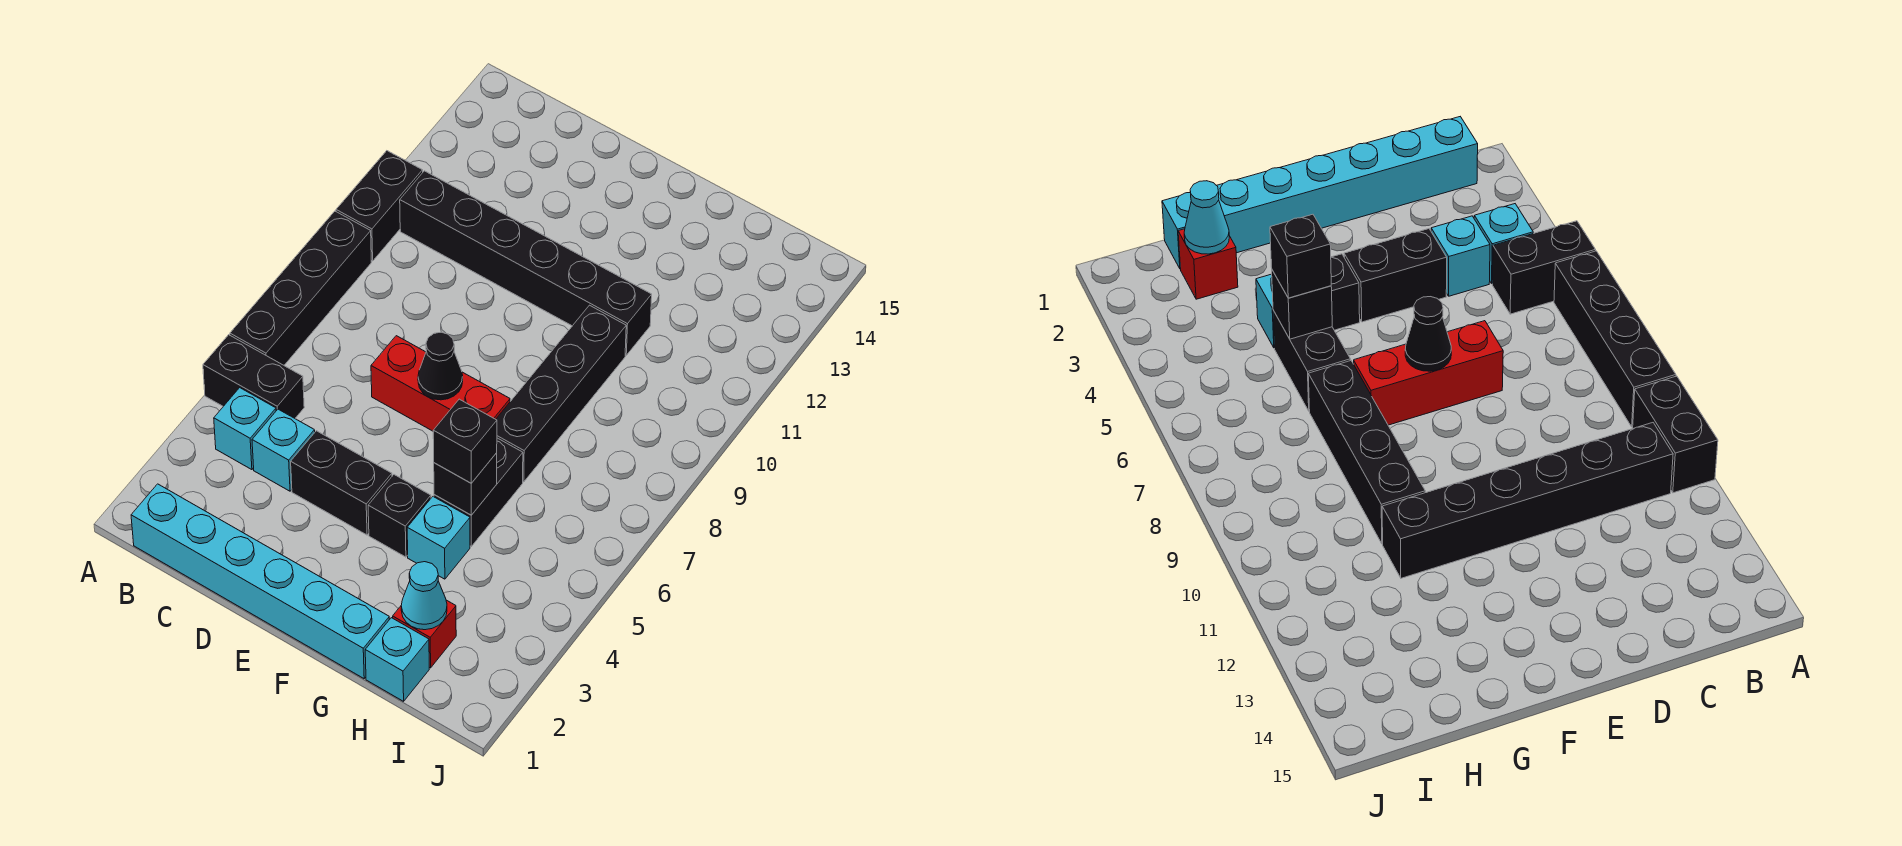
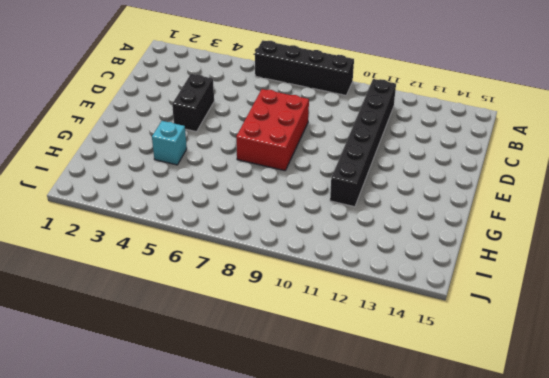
red brick D7:F8 level 1 -> red brick D7:F7 level 1
none -> black brick A5:B5 level 1
none -> black brick A10:A11 level 1
none -> cyan brick B1:G1 level 1

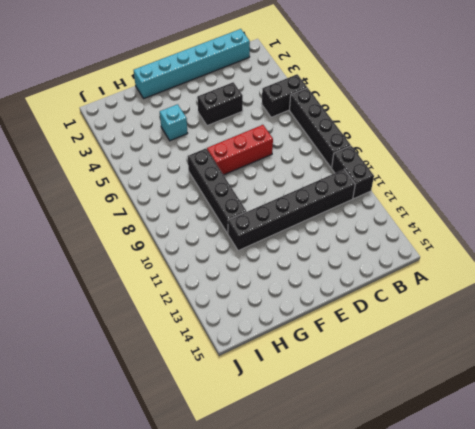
none -> cyan brick B4 level 1
none -> cyan brick C4 level 1
none -> black brick F4 level 1

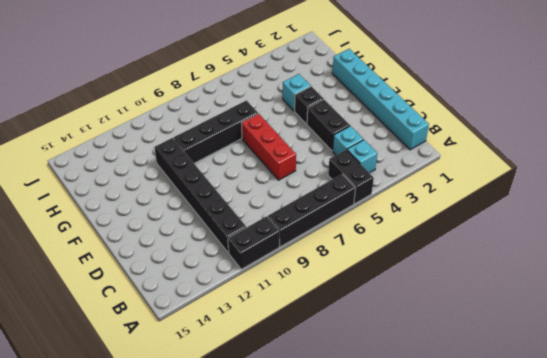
none -> black brick G5:G6 level 1
none -> cyan brick H1 level 1
none -> red brick H2 level 1

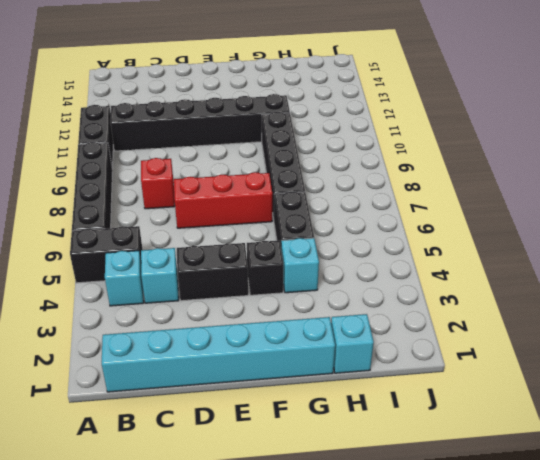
red brick C8 level 1 -> red brick H2 level 1
none -> black cone E7 level 2
none -> black brick G5 level 2
none -> cyan cone H2 level 2

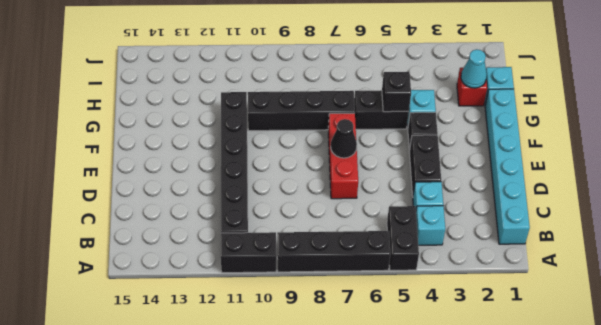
none -> black brick G5 level 3

